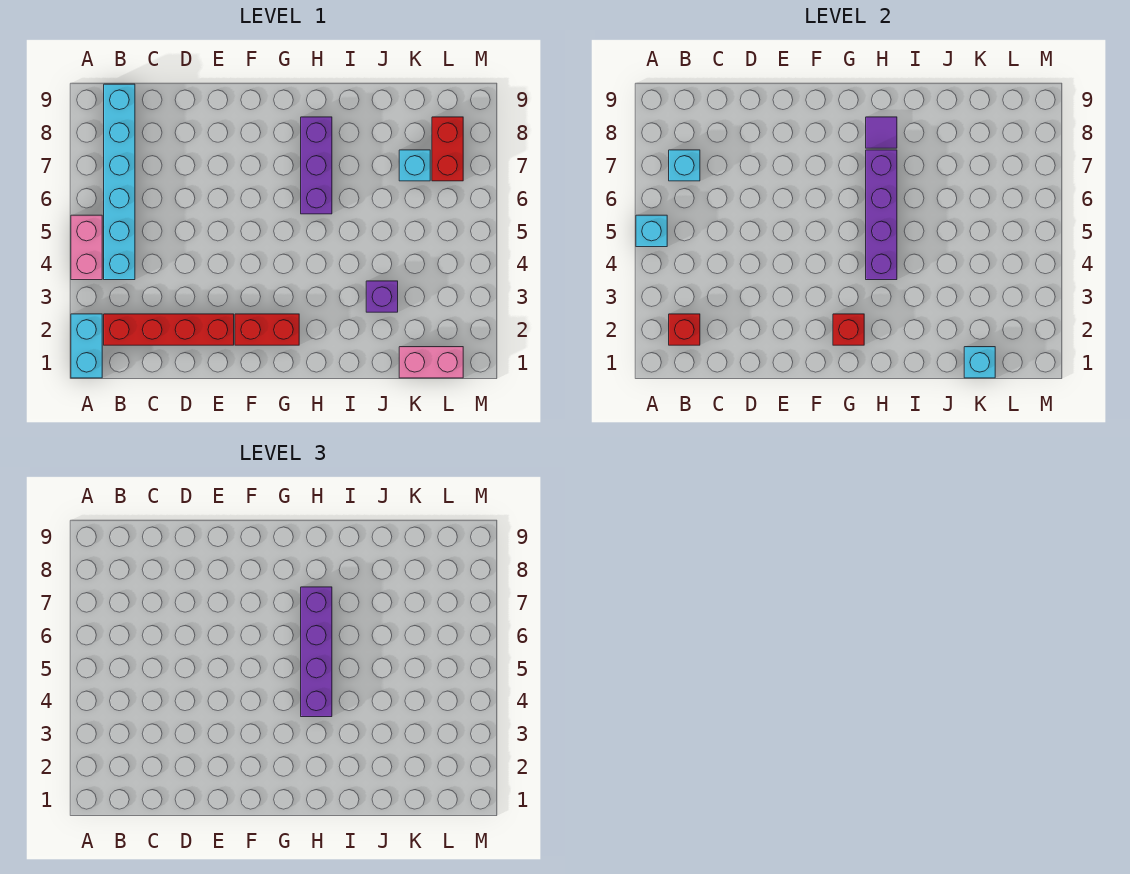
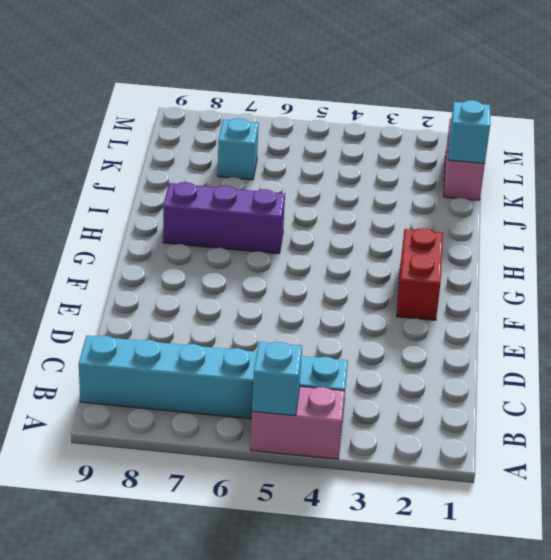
none -> cyan brick A1:A2 level 1
none -> red brick B2:E2 level 1
none -> purple brick J3 level 1

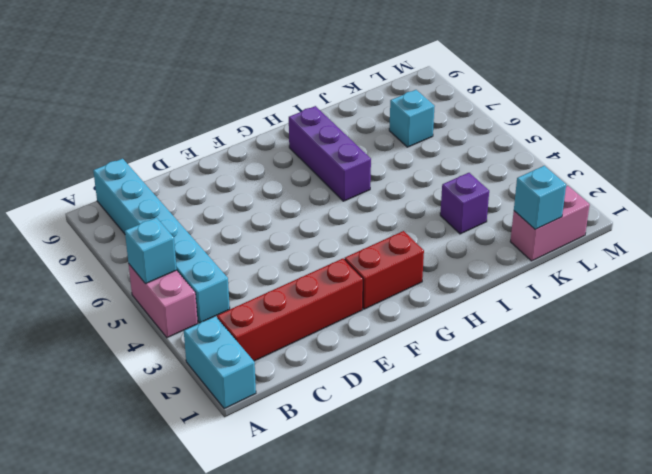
none -> red brick L7:L8 level 1
none -> red brick B2 level 2
none -> cyan brick B7 level 2

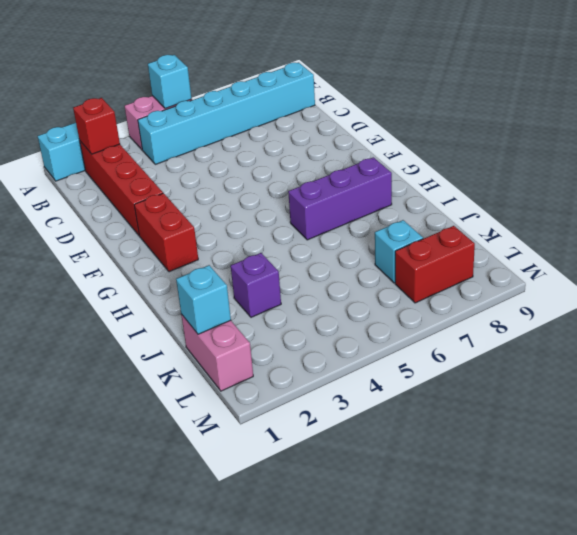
none -> cyan brick B7 level 2
none -> red brick G2 level 2
none -> purple brick H4:H7 level 2

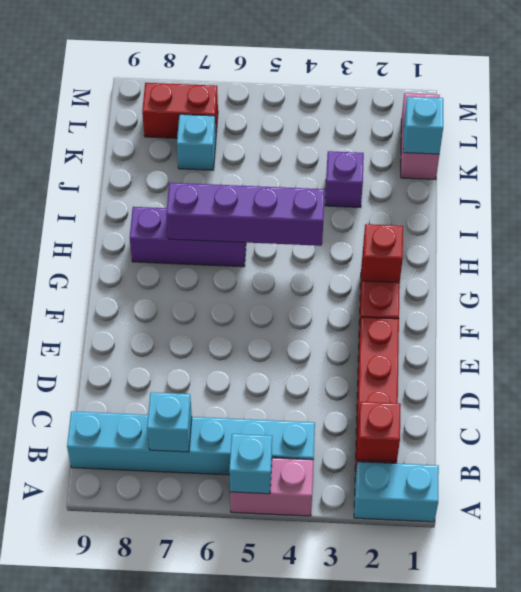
none -> purple tile H8 level 2
none -> purple brick H4:H7 level 3

